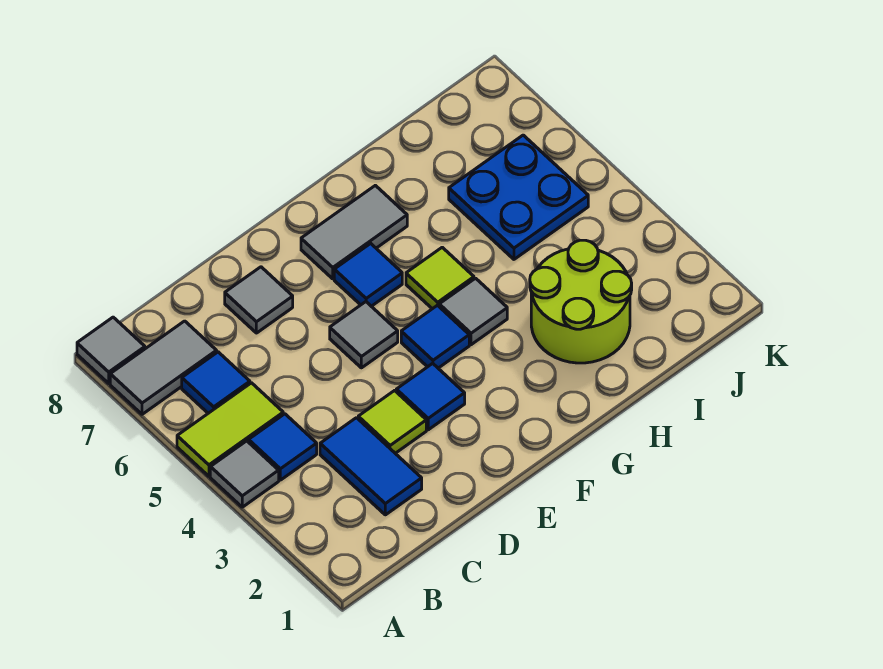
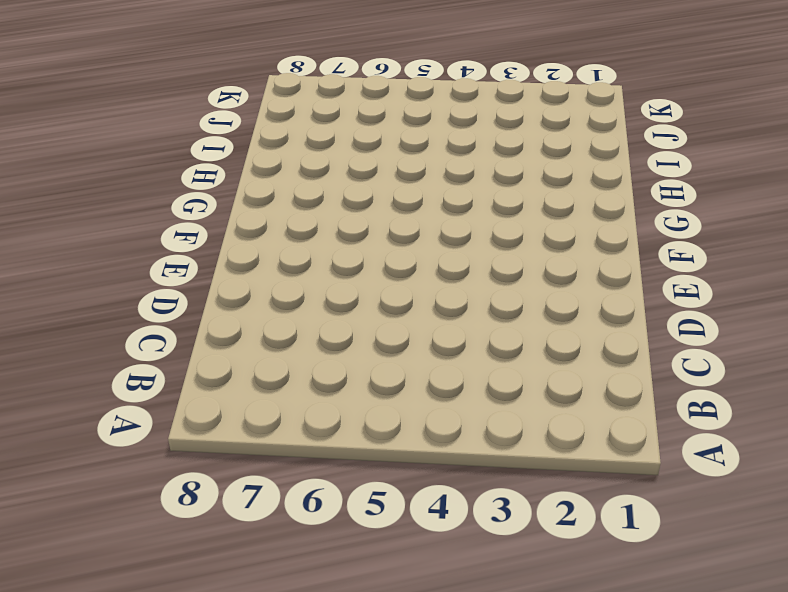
none -> grey tile A4 level 1
none -> lime tile A5:B5 level 1
none -> grey tile A7:B7 level 1

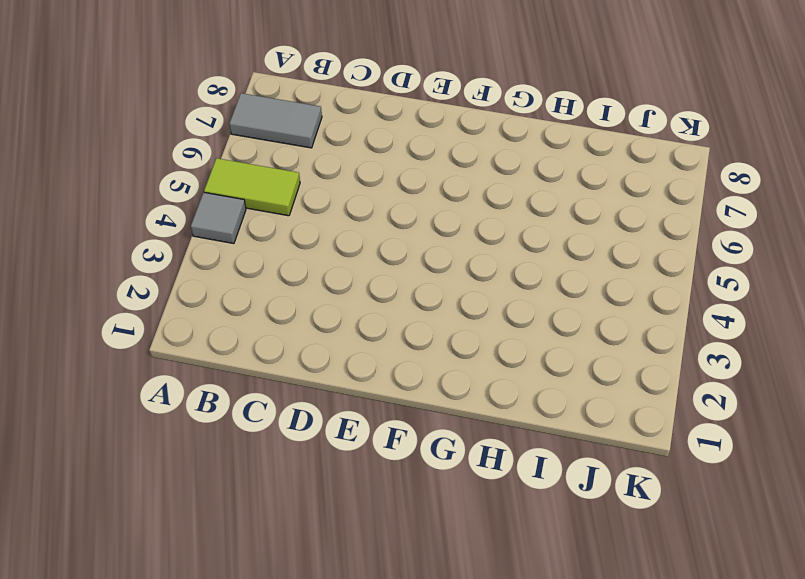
none -> grey tile A8 level 1
none -> blue tile B4 level 1
none -> blue tile B6 level 1

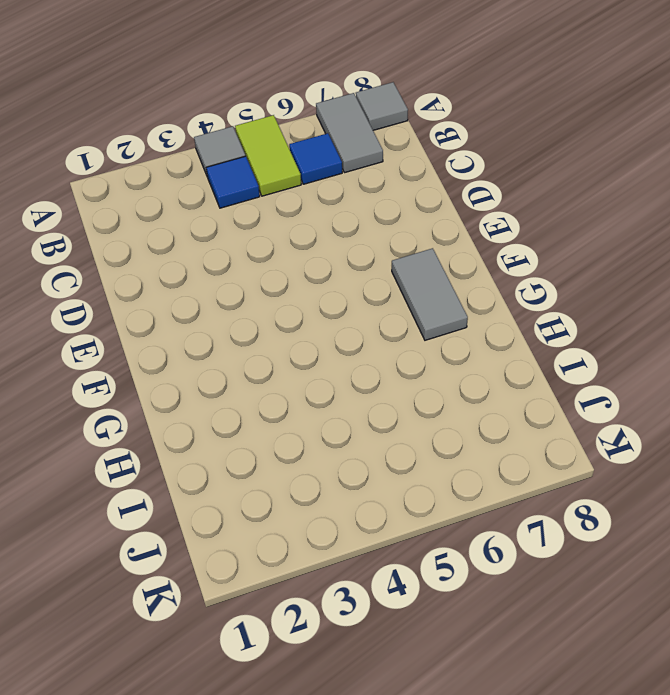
none -> blue tile C2:C3 level 1
none -> lime tile D3 level 1
none -> grey tile D7 level 1

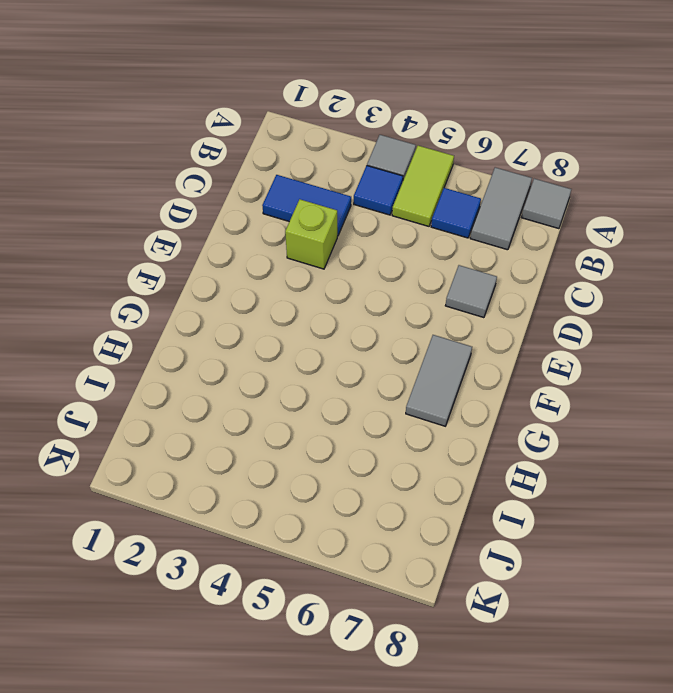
lime brick D3 level 1 -> lime tile D3 level 1
none -> blue tile E3 level 1
none -> grey tile E5 level 1
none -> blue tile F4 level 1

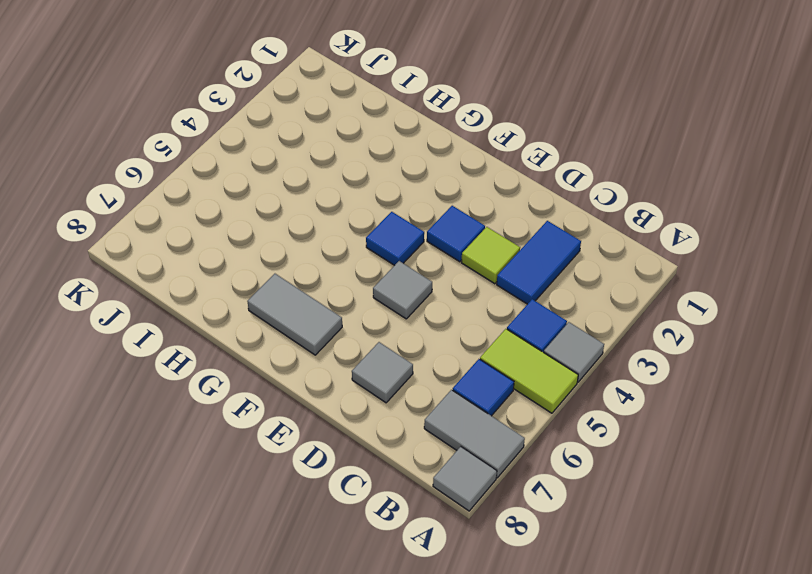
none -> blue tile F6 level 1
none -> grey tile G4 level 1
none -> lime tile G5 level 1

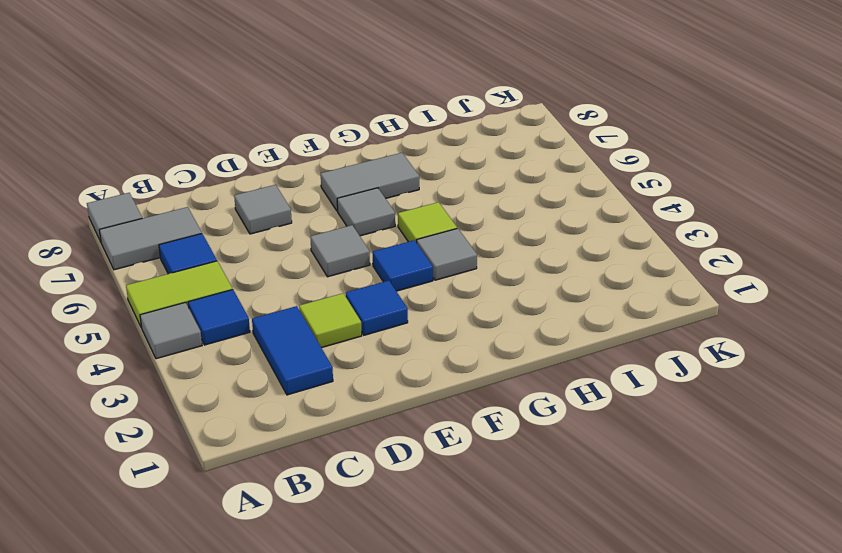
grey tile F6 level 1 -> blue tile F6 level 1
none -> lime round brick H2:I3 level 1
none -> blue plate I5:J6 level 1

